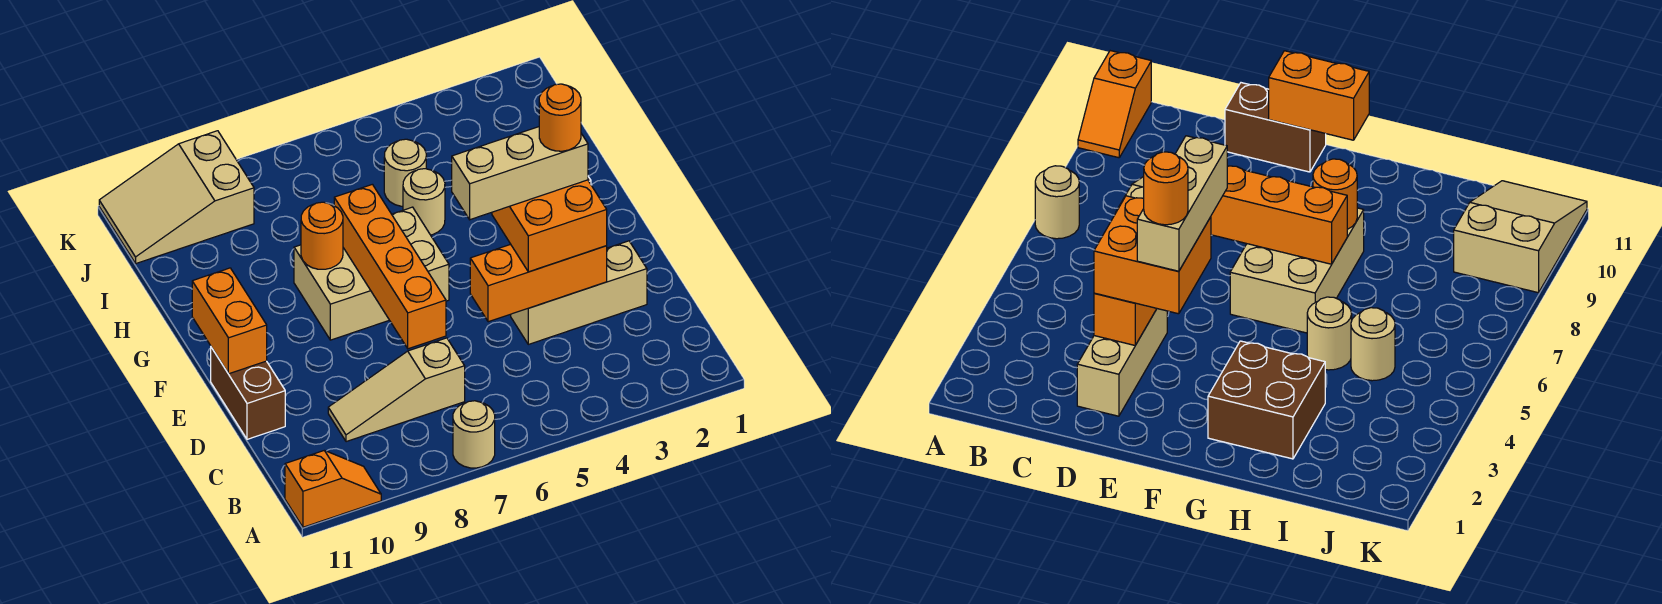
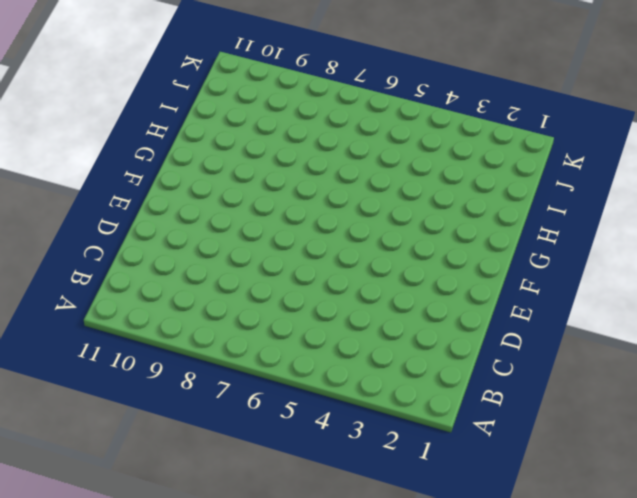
none -> tan round brick A7 level 1
none -> orange slope A10:A11 level 1 top 11
none -> tan slope C7:C9 level 1 top 7

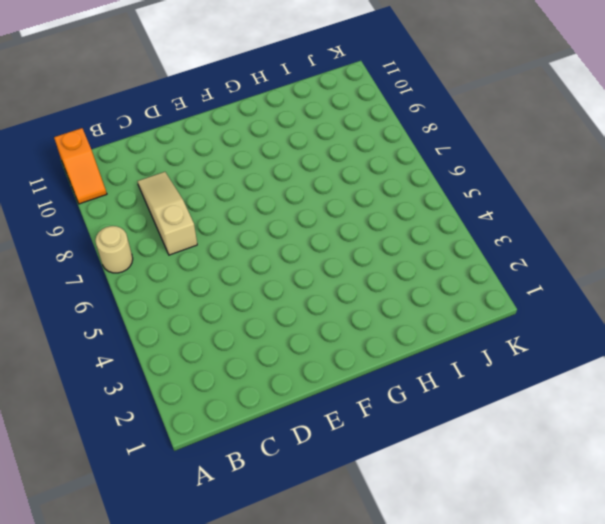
none -> tan brick D2:D4 level 1
none -> brown brick D11:E11 level 1
none -> tan brick F6:G8 level 1

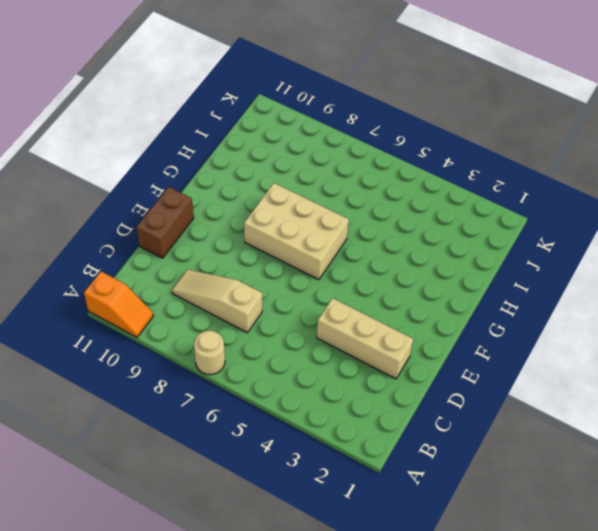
none -> brown brick G2:H3 level 1
none -> tan round brick H5 level 1
none -> tan round brick I5 level 1

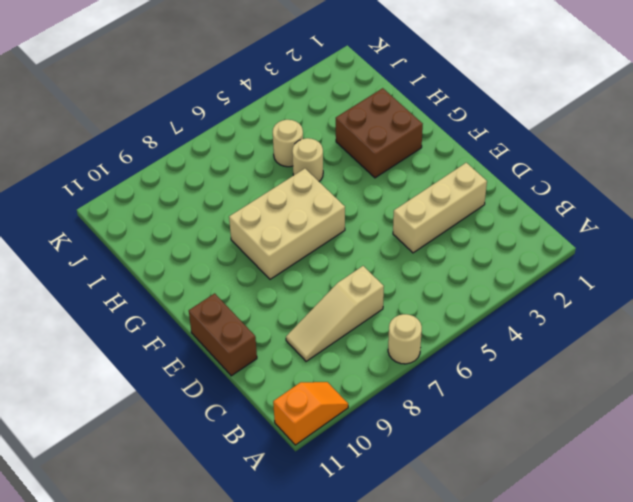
none -> tan slope J9:K11 level 1 top 9
none -> orange brick D3:D5 level 2
none -> orange brick D7:G7 level 2

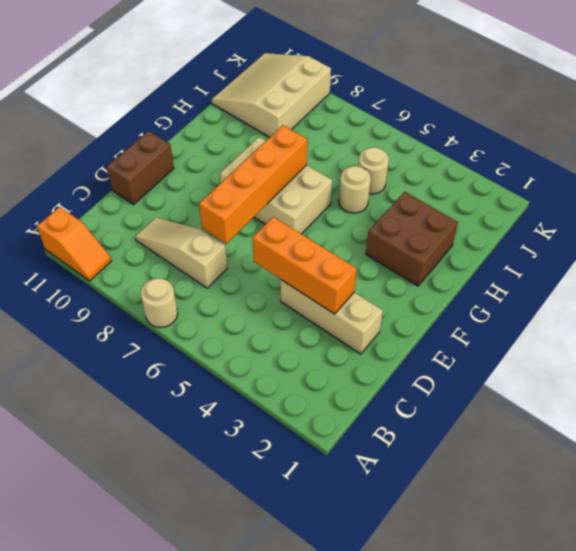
tan slope I9:K11 level 1 top 9 -> tan slope J9:K11 level 1 top 9
none -> orange brick E11:F11 level 2
none -> orange round brick G8 level 2
none -> orange brick D3:E4 level 3

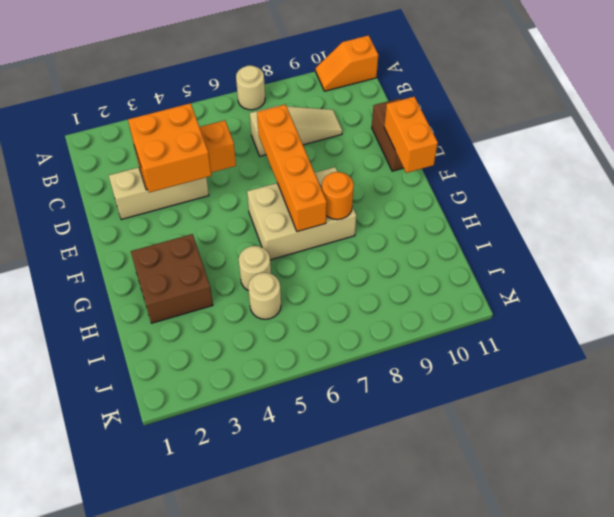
none -> tan slope J9:K11 level 1 top 9
none -> tan brick E3:E5 level 4
none -> orange round brick E3 level 5

